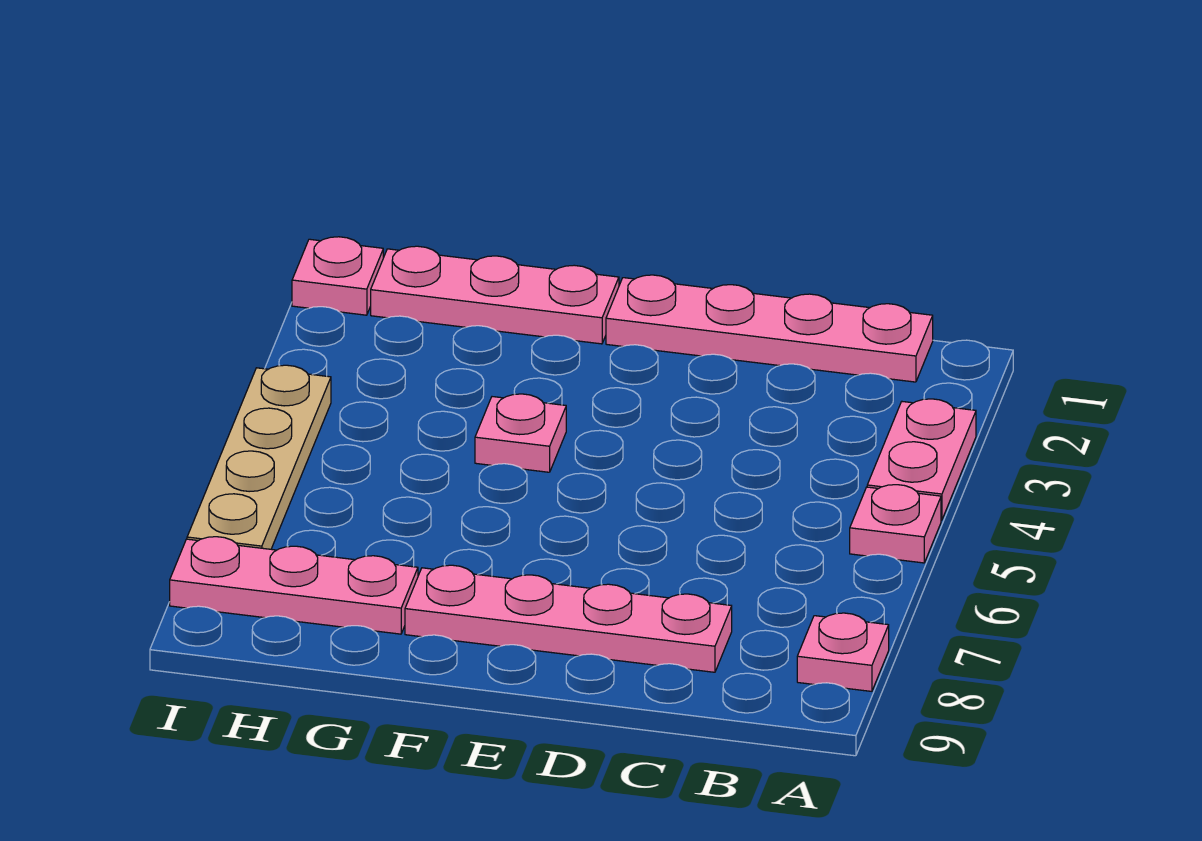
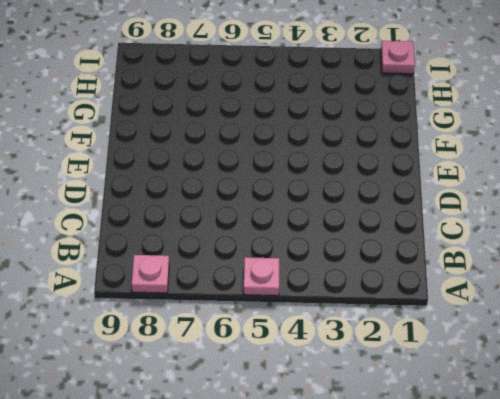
none -> pink plate A3:A4 level 1
none -> pink plate B1:E1 level 1

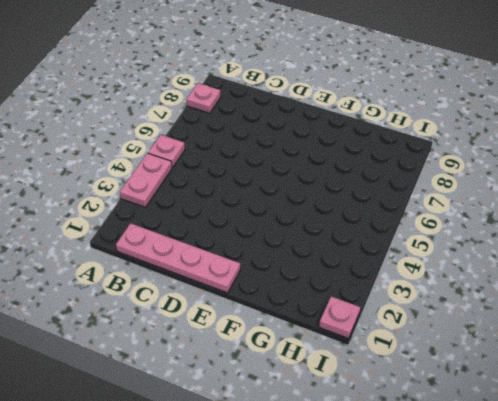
none -> pink plate C8:F8 level 1
none -> pink plate F1:H1 level 1

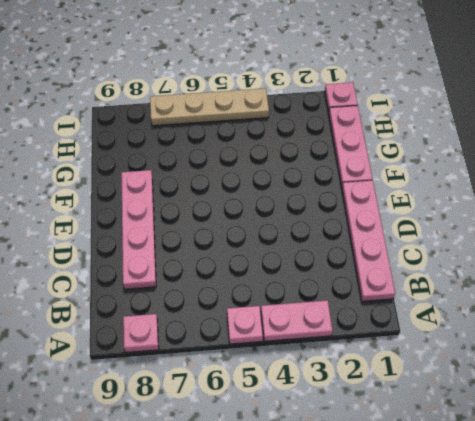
none -> pink plate F4 level 1
none -> pink plate G8:I8 level 1

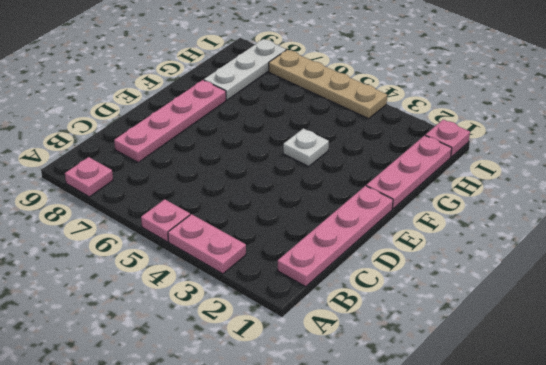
white plate F4 level 1 -> pink plate F4 level 1
white plate G8:I8 level 1 -> pink plate G8:I8 level 1

